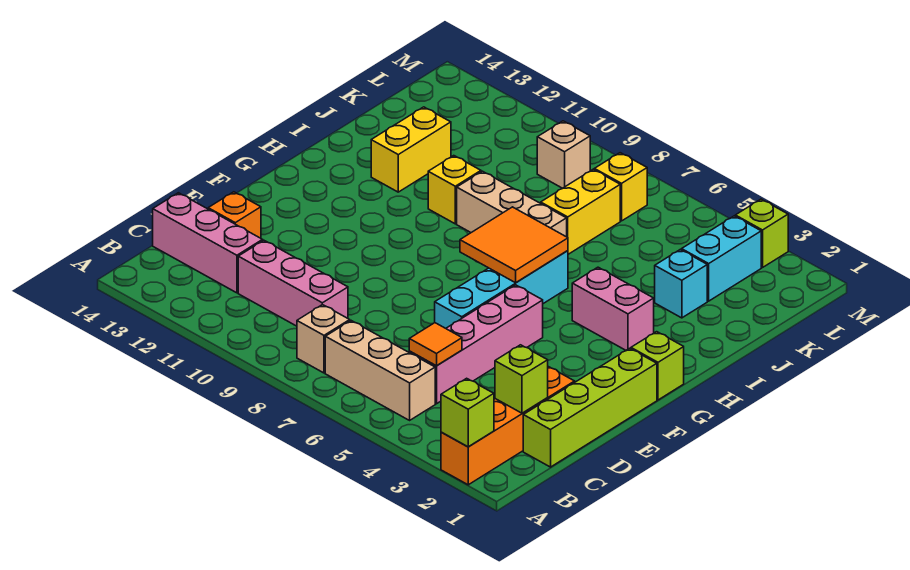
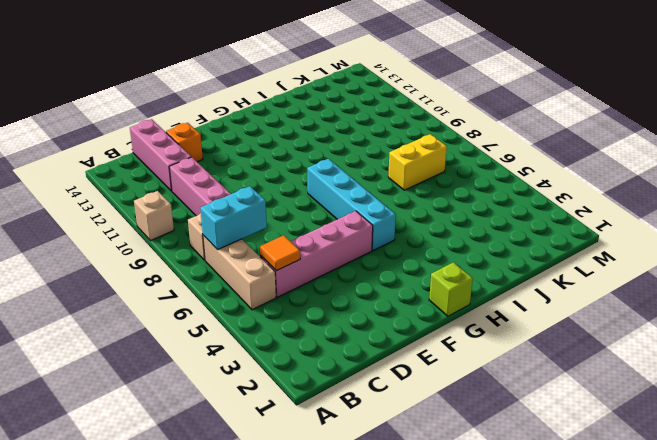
tan brick A10 level 1 -> tan brick L9 level 1
cyan brick B7:C7 level 2 -> cyan brick K3:L3 level 1
cyan brick G5:G8 level 1 -> cyan brick E6:H6 level 1
none -> orange brick A2:D2 level 1
none -> lime brick C1:F1 level 1
none -> pink brick H3:H4 level 1

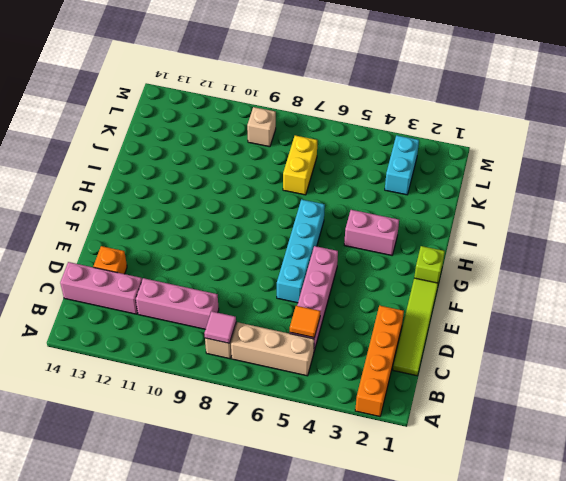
pink tile B8 level 2 -> none
lime tile C1:F1 level 1 -> lime brick C1:F1 level 1
none -> tan brick I7:I9 level 1
none -> yellow brick I10 level 1
none -> yellow brick I12:J12 level 1

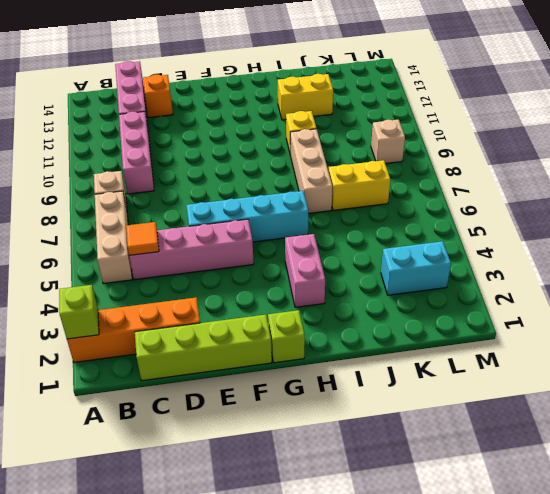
none -> cyan brick J3 level 1
none -> yellow brick L7 level 1
none -> lime brick M3 level 1

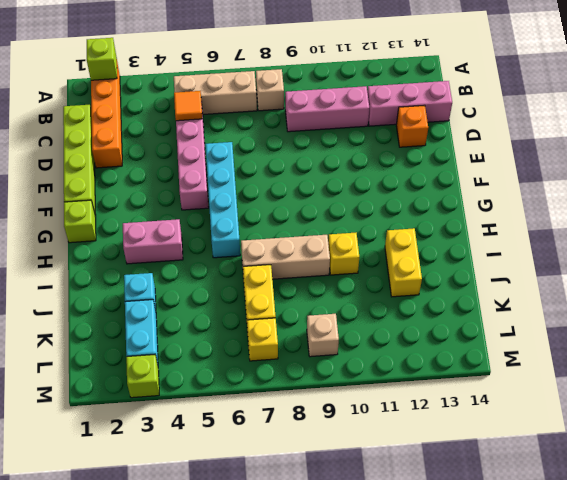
none -> lime brick C2 level 2
none -> orange tile G6:H7 level 2

